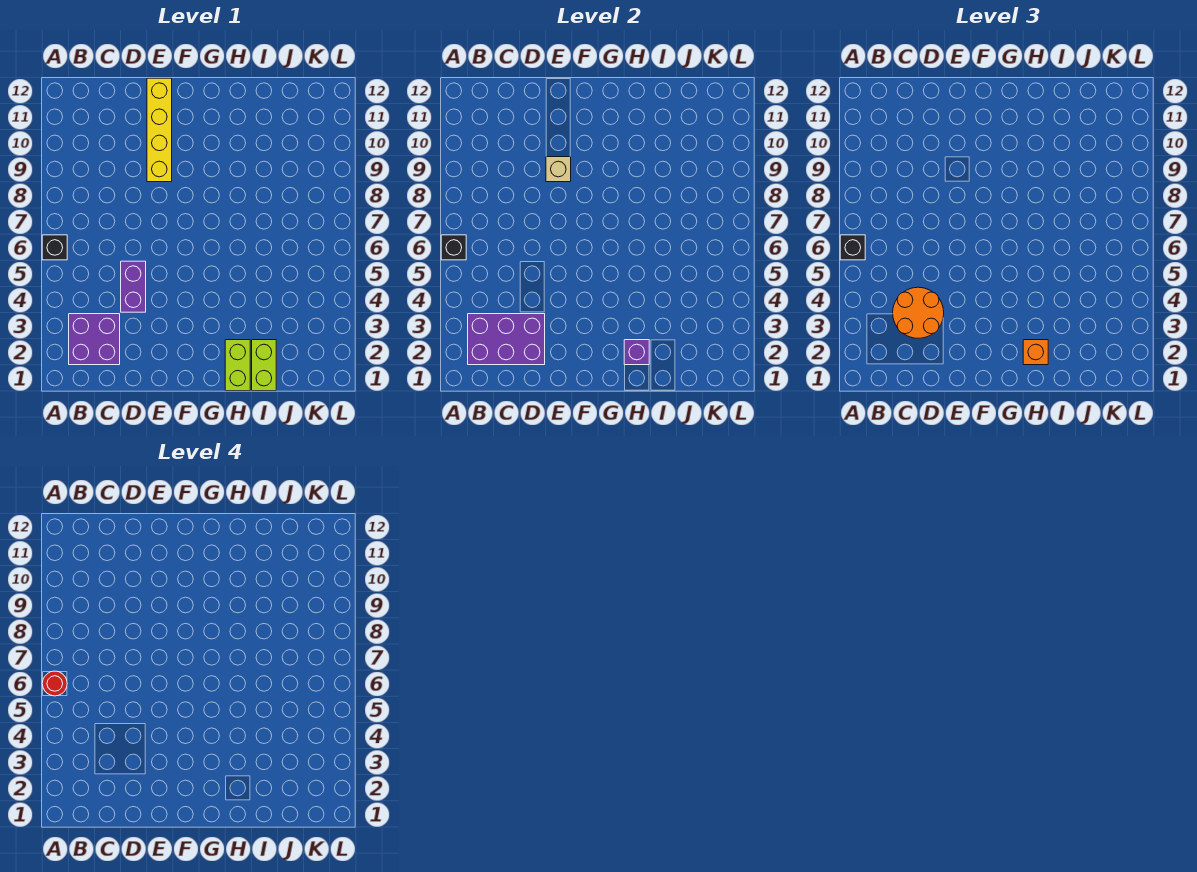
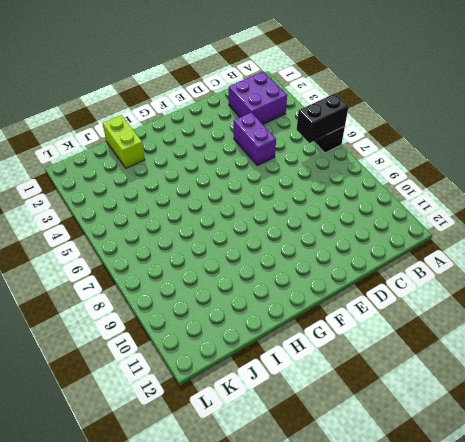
black brick A6:B6 level 2 -> black brick A6 level 2
none -> yellow brick E9:E12 level 1
none -> lime brick H1:H2 level 1
none -> purple brick B2:D3 level 2

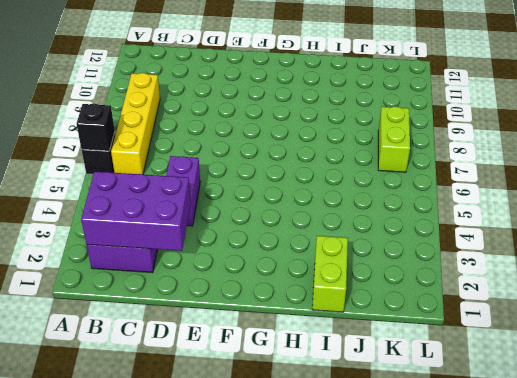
yellow brick B6:B9 level 1 -> yellow brick E9:E12 level 1
lime brick K7:K8 level 1 -> lime brick H1:H2 level 1
none -> tan brick E9 level 2
none -> purple brick H2 level 2
none -> black brick A6 level 3

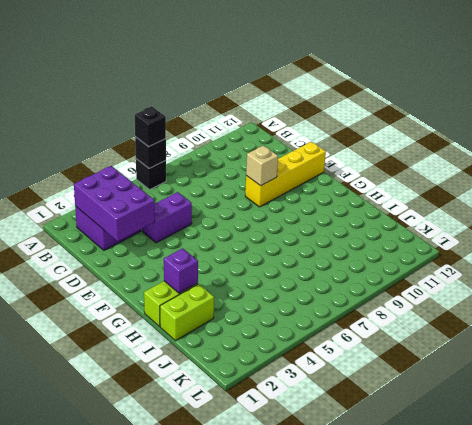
none -> orange round brick C3:D4 level 3
none -> orange brick H2 level 3
none -> red round brick A6 level 4

